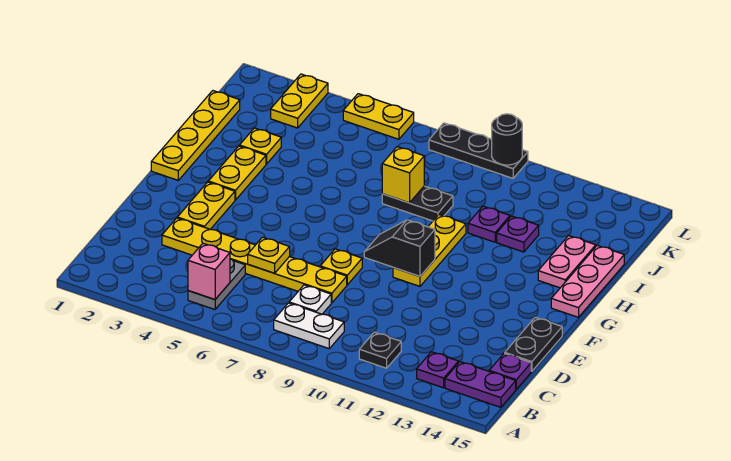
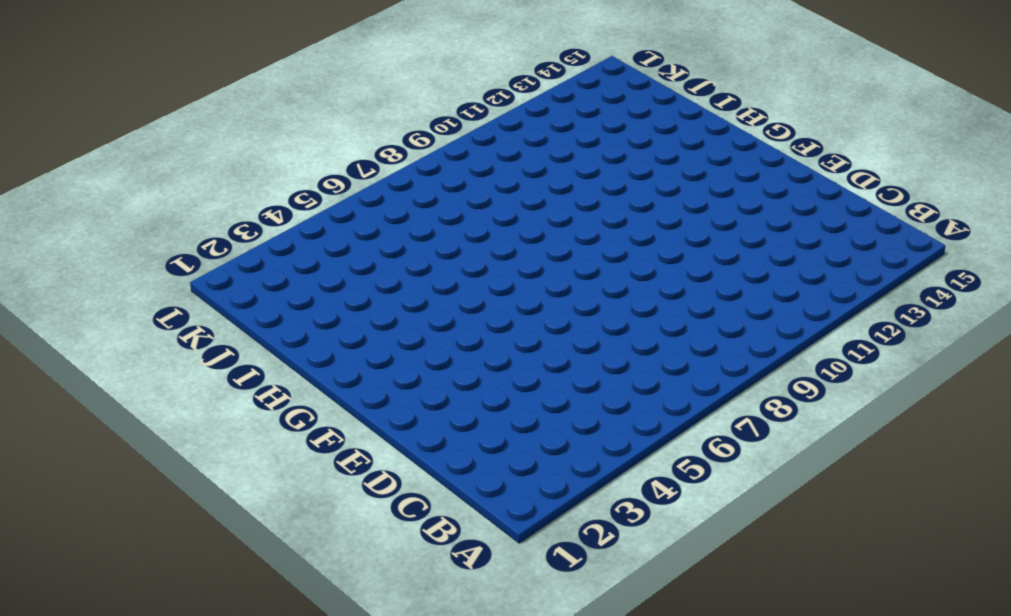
none -> grey plate B5:C5 level 1
none -> white plate B8:B9 level 1
none -> black plate B11 level 1

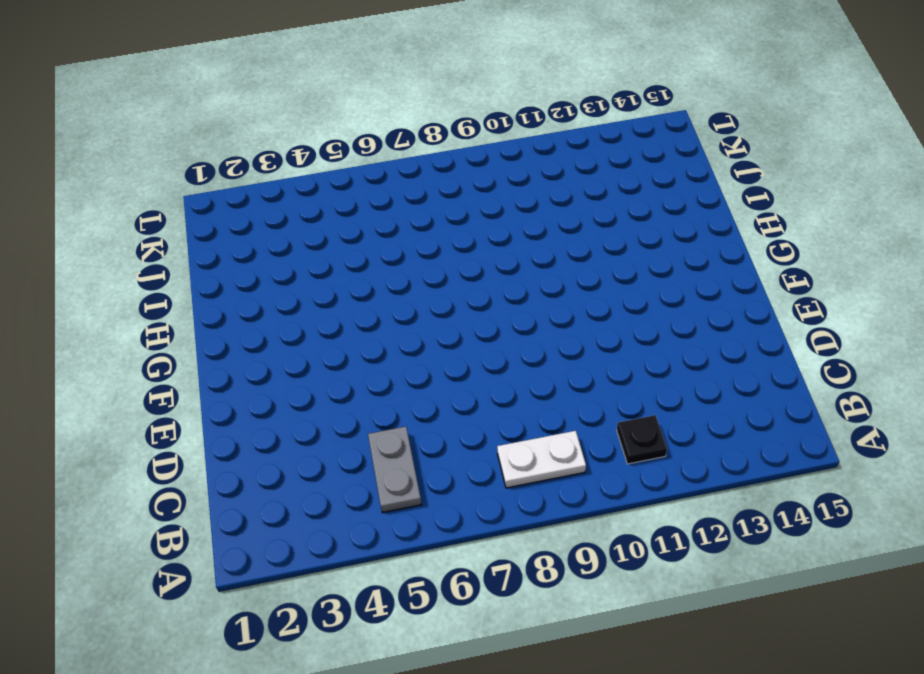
none -> purple plate B13 level 1
none -> purple plate B14:B15 level 1
none -> white plate C8 level 1

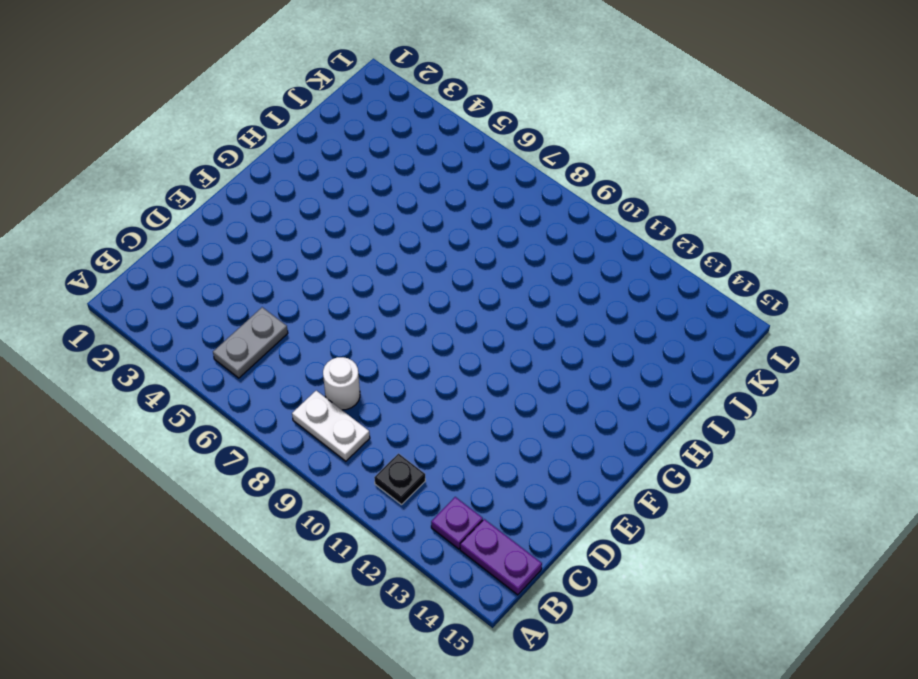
white round brick C8 level 1 -> white plate C8 level 1
none -> purple plate C15 level 1
none -> yellow plate D3:D8 level 1
none -> black plate D15:E15 level 1

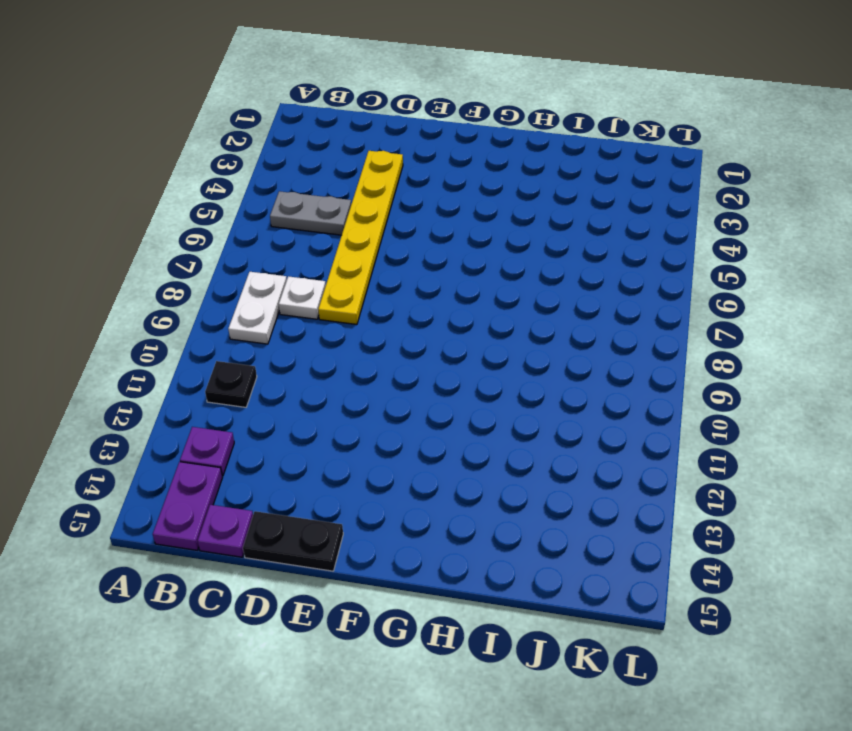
none -> yellow plate E3:F3 level 1
none -> yellow plate E8 level 1
none -> yellow plate F10:H10 level 1

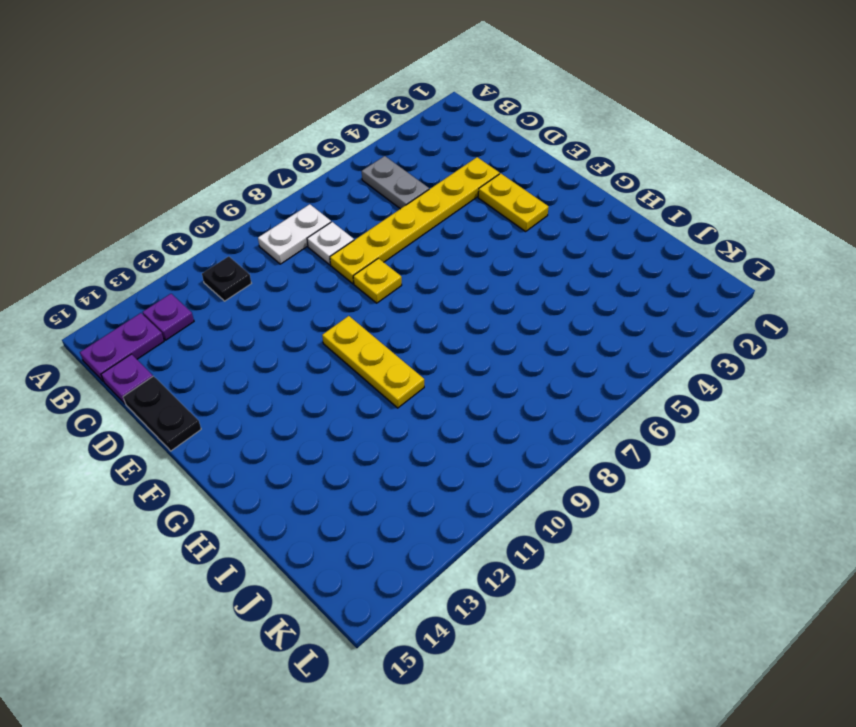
none -> yellow plate G1:J1 level 1
none -> yellow plate G3:H3 level 1
none -> pink plate G15:I15 level 1

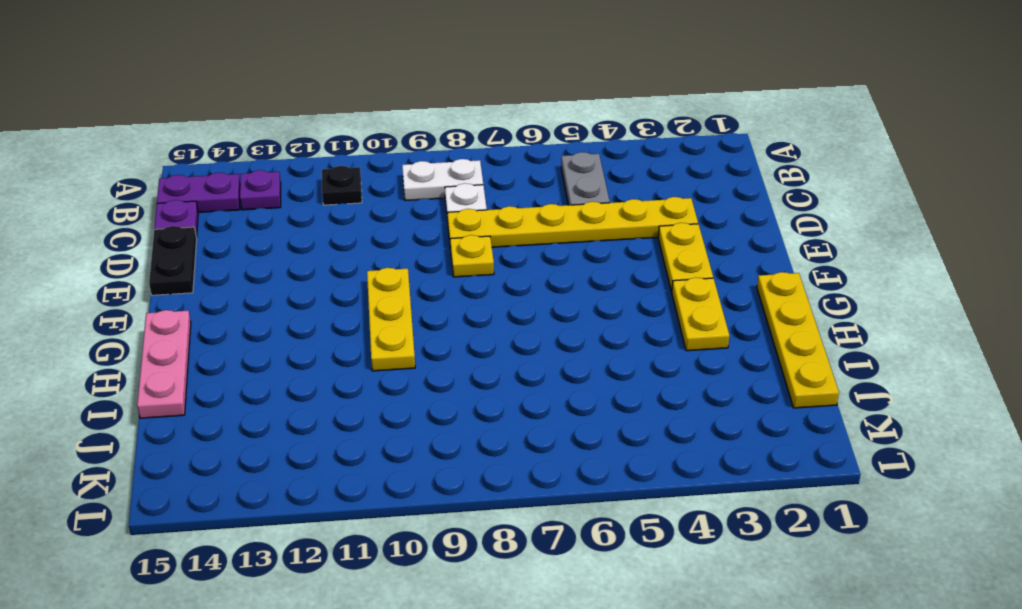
none -> pink plate H14:I14 level 1
none -> yellow plate I3 level 1
none -> black plate I8:I9 level 1

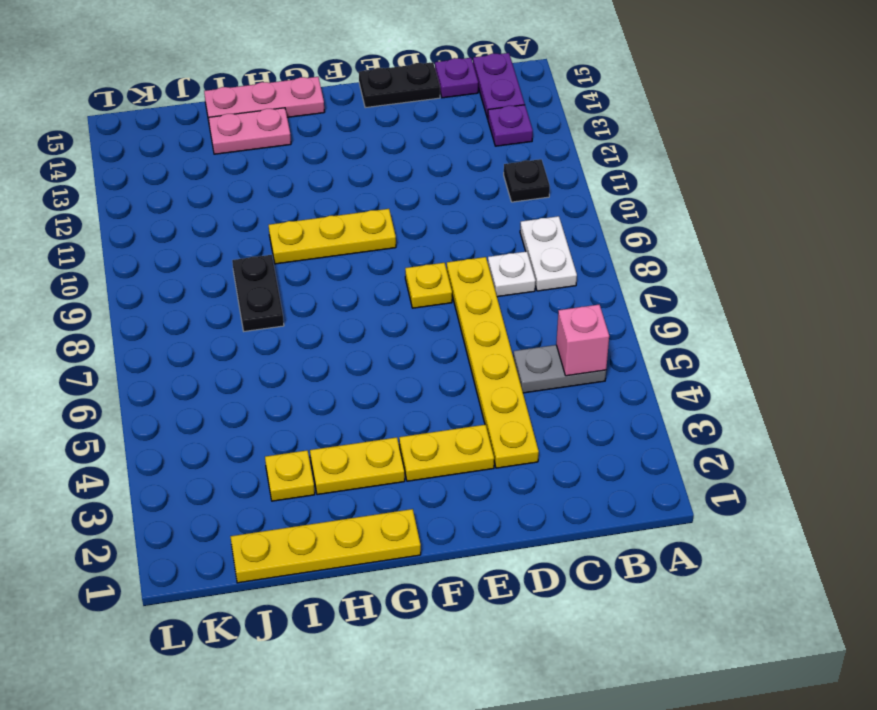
none -> purple plate I11 level 1
none -> purple plate I12 level 1
none -> yellow plate K3:L3 level 1

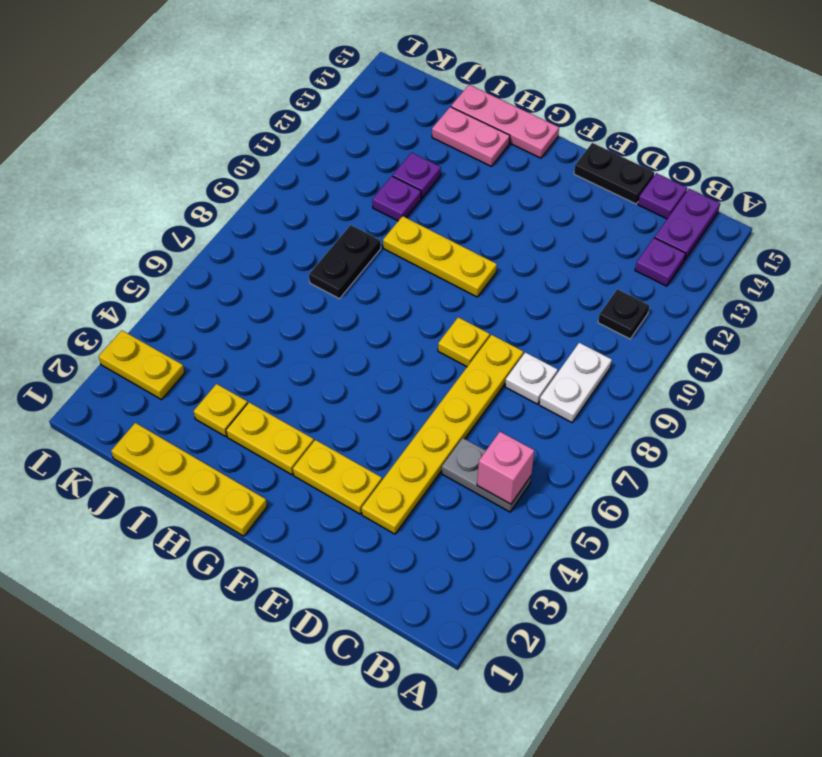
none -> yellow plate L5:L6 level 1
none -> black plate L8:L10 level 1
none -> yellow plate D6 level 2

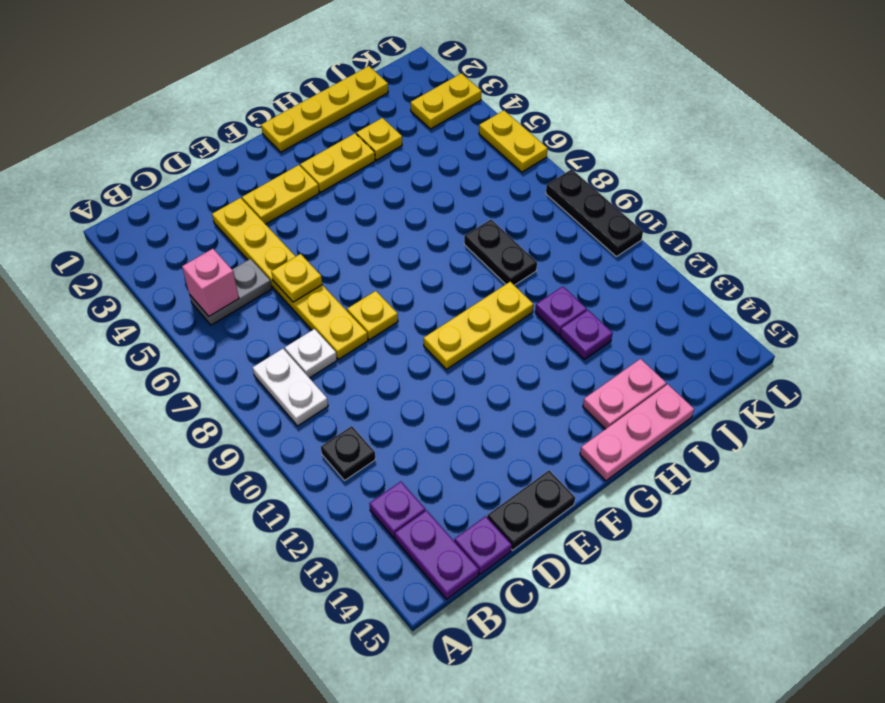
none -> black slope F9:F10 level 2 top 10
none -> yellow brick I8 level 2
none -> black round brick L10 level 2

